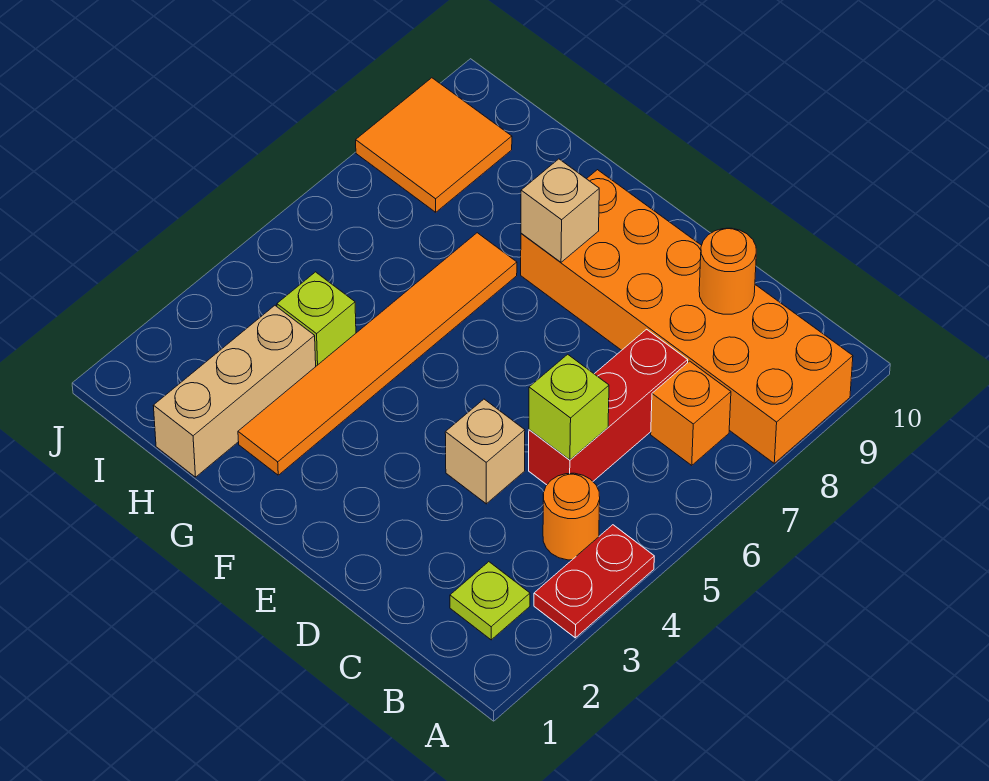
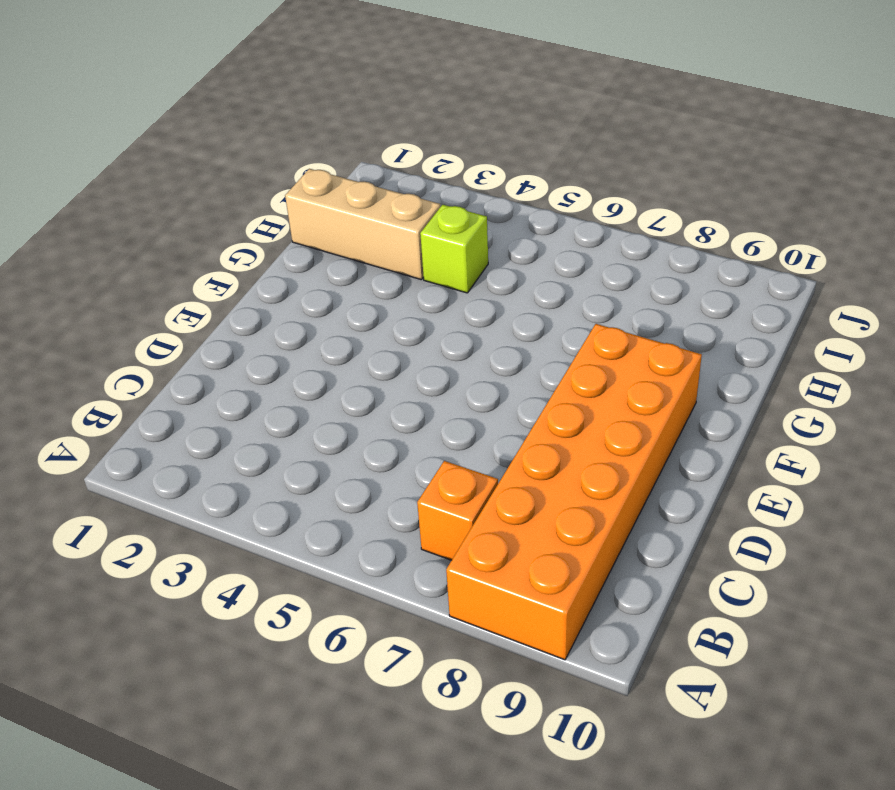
none -> red plate A3:A4 level 1
none -> lime plate B2 level 1
none -> orange round brick B4 level 1

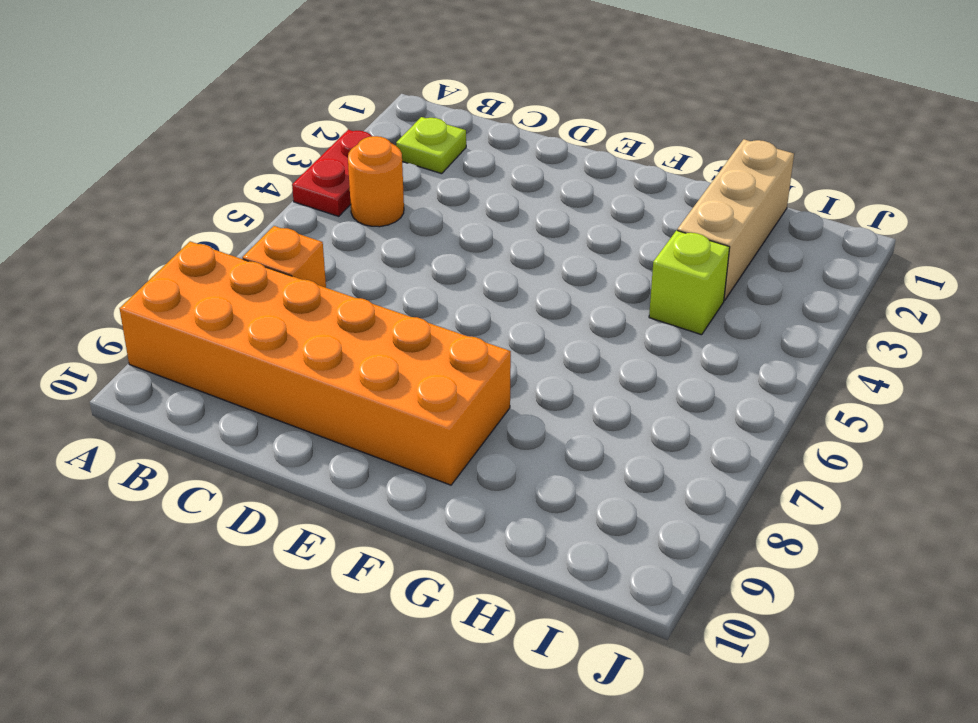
none -> red brick C5:C7 level 1
none -> tan brick D4 level 1
none -> orange tile G2:G7 level 1

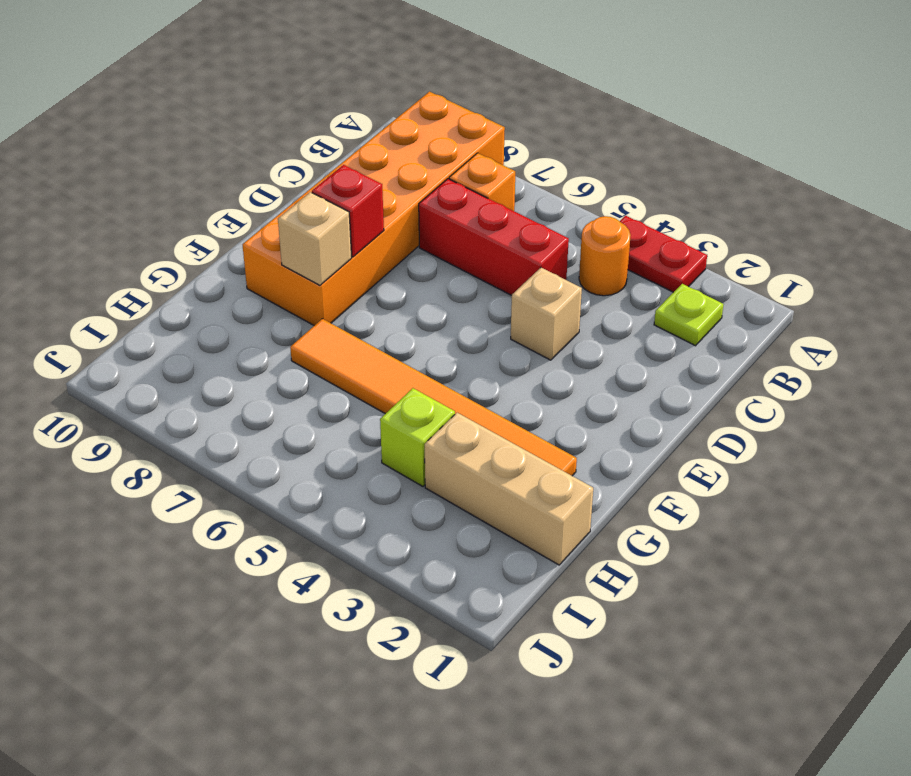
red brick E8 level 2 -> none
none -> orange tile I8:J9 level 1
none -> lime brick C5 level 2
none -> orange round brick C9 level 2

